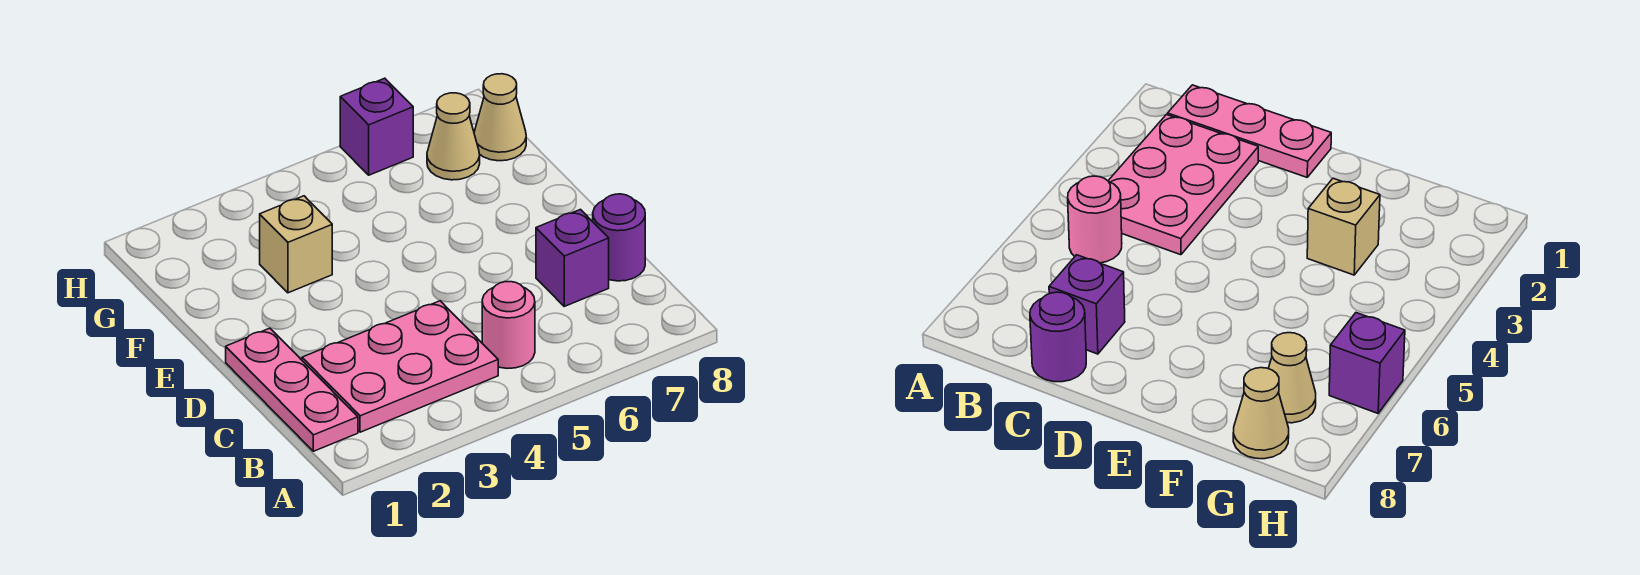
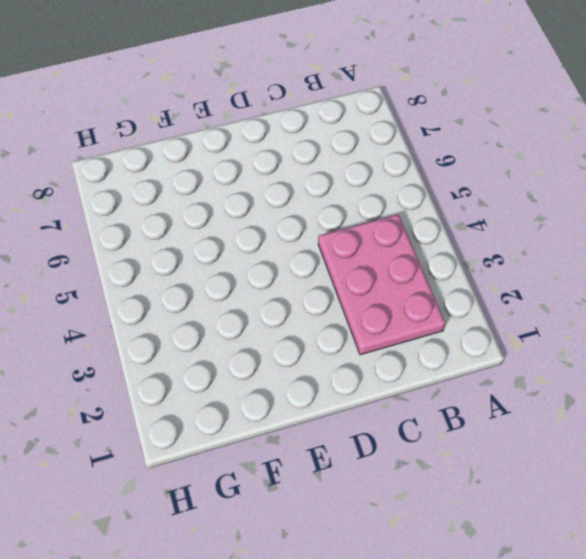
none -> pink plate B1:D1 level 1
none -> pink round brick B5 level 1

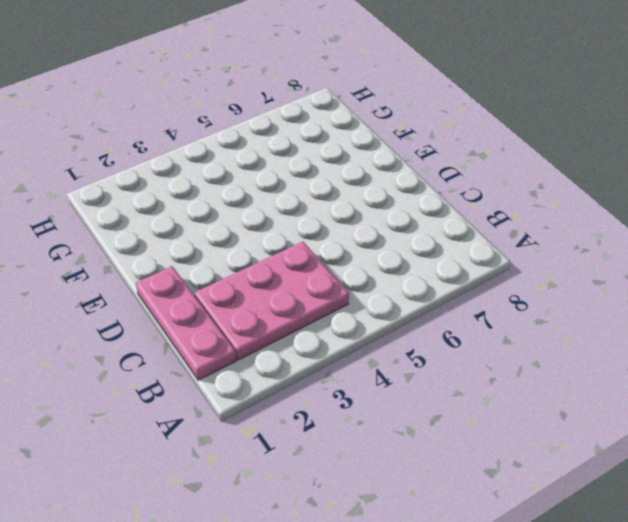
none -> pink round brick B5 level 1
none -> purple brick C7 level 1

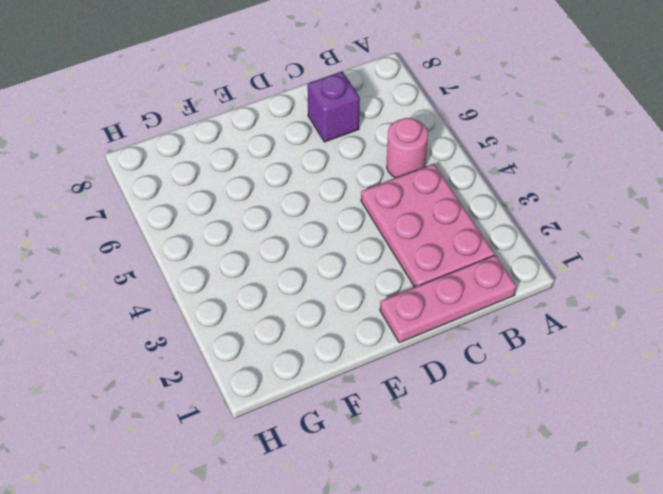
none -> purple round brick C8 level 1
none -> tan brick F3 level 1

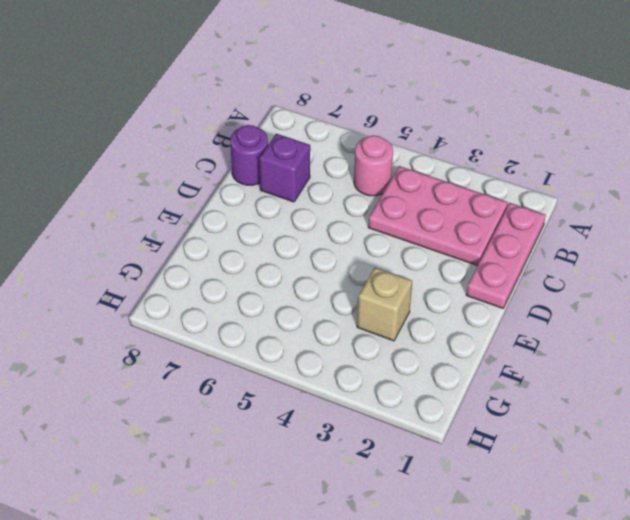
none -> tan cone G7 level 1
none -> tan cone G8 level 1

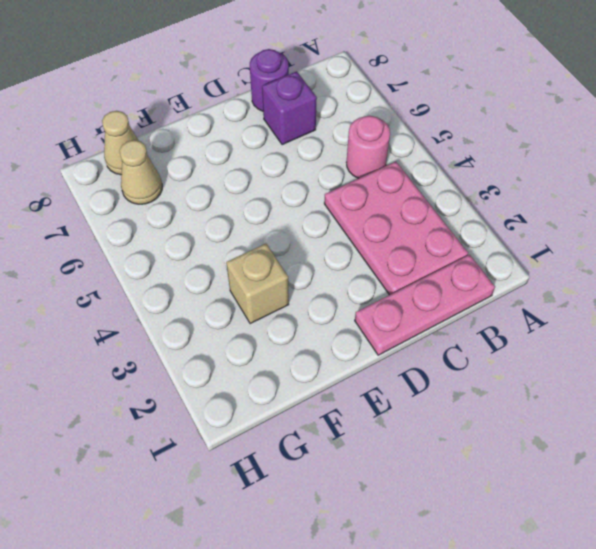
none -> purple brick H6 level 1

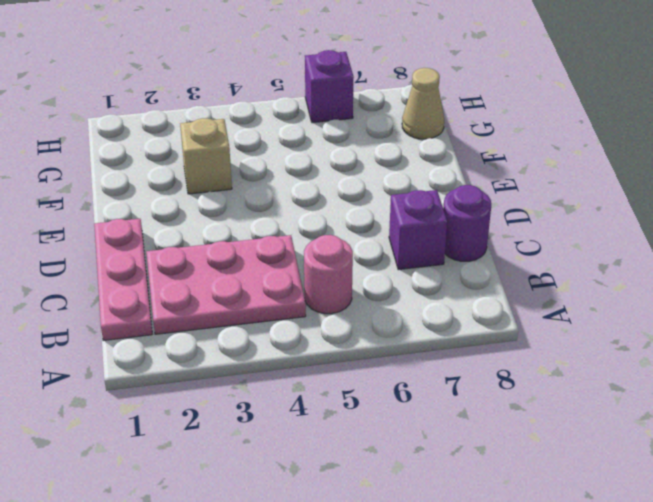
none -> tan cone G7 level 1

